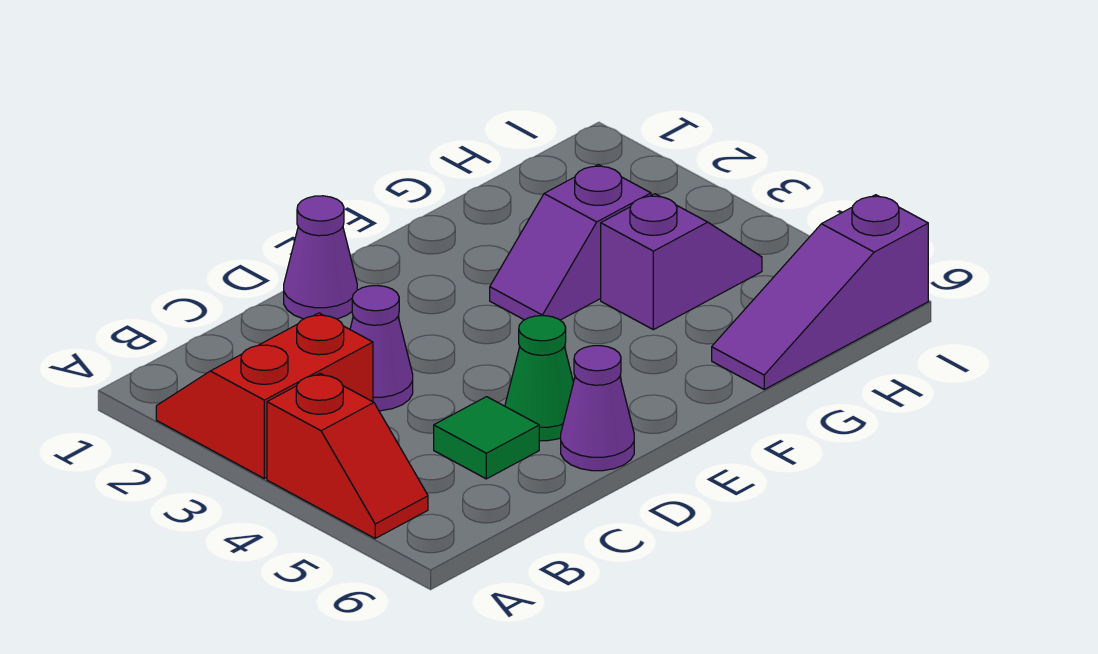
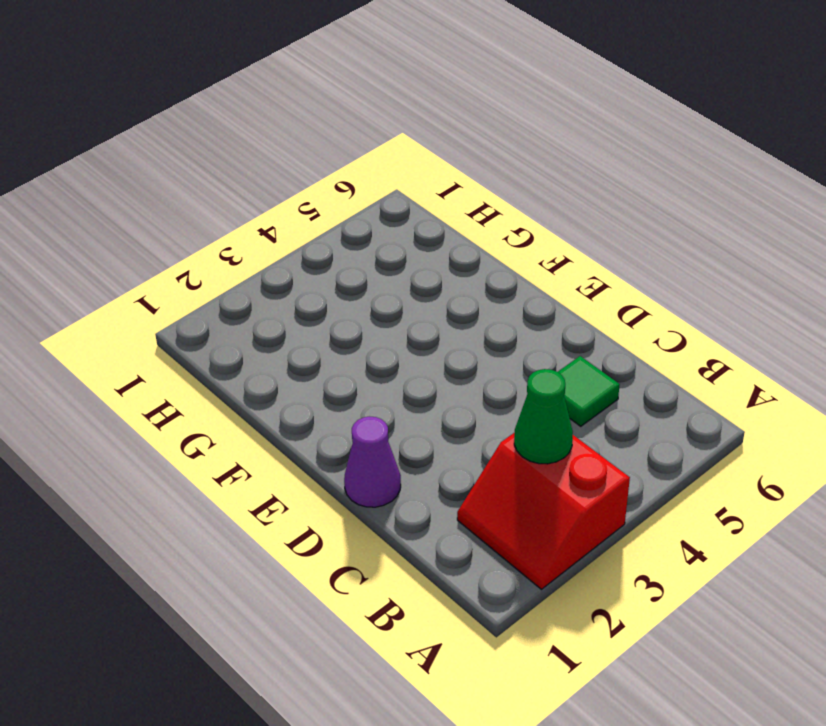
green cone B3 level 2 -> green cone D5 level 1
none -> red slope A4:A5 level 1 top 4
none -> purple cone C3 level 1

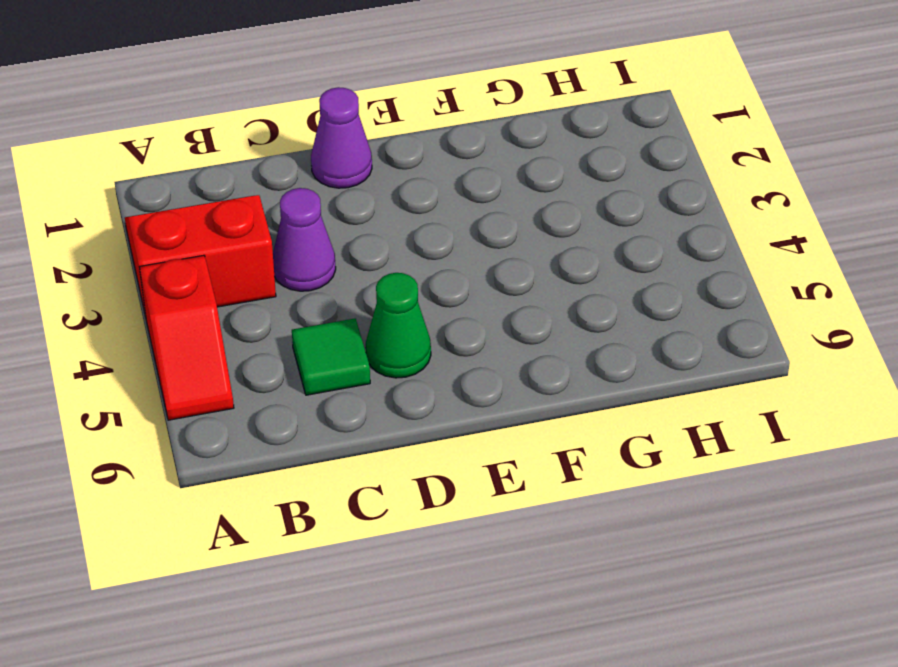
none -> purple cone D6 level 1
none -> purple slope F3:G3 level 1 top G

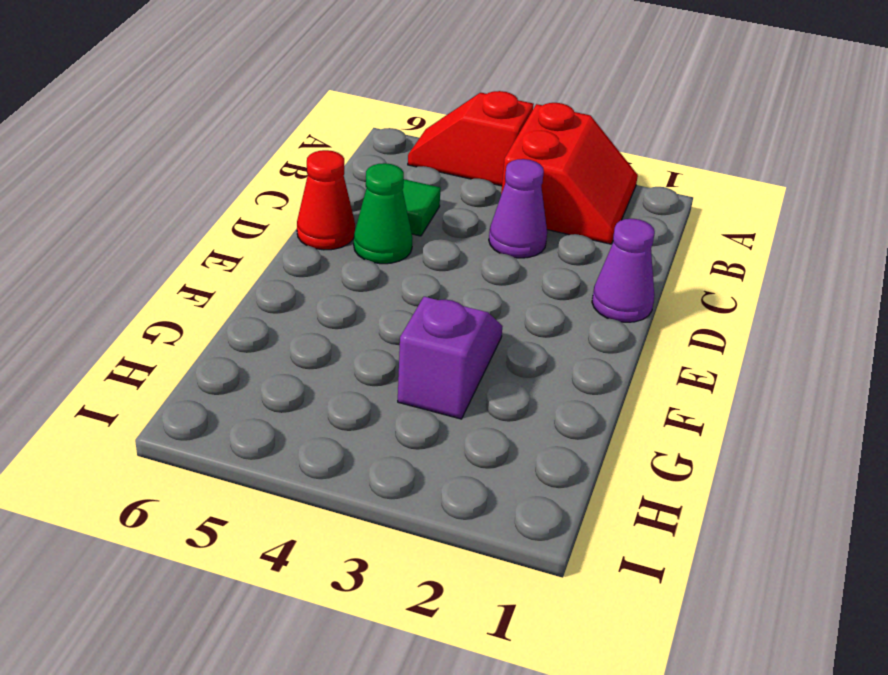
red cone D6 level 1 -> purple cone D6 level 1
none -> purple slope G4:H4 level 1 top G
none -> purple slope G6:I6 level 1 top I

